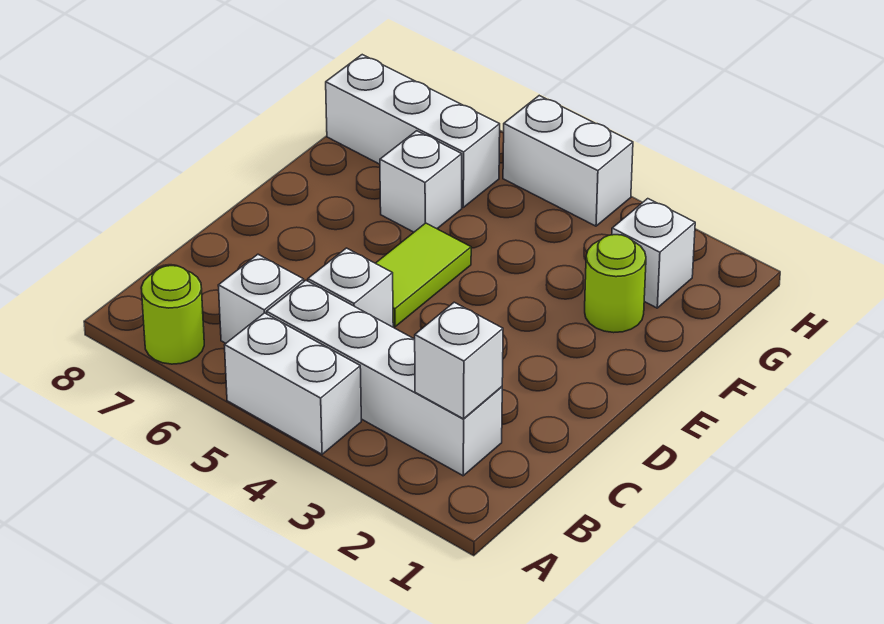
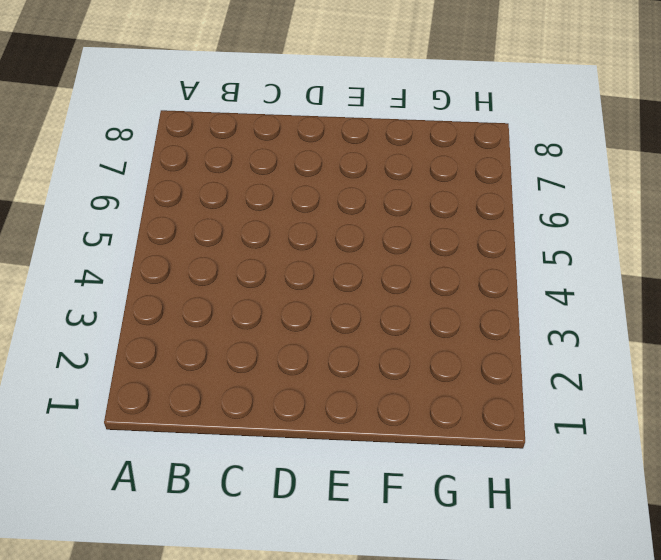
none -> white brick A4:A5 level 1
none -> lime round brick A7 level 1
none -> white brick B2:B5 level 1

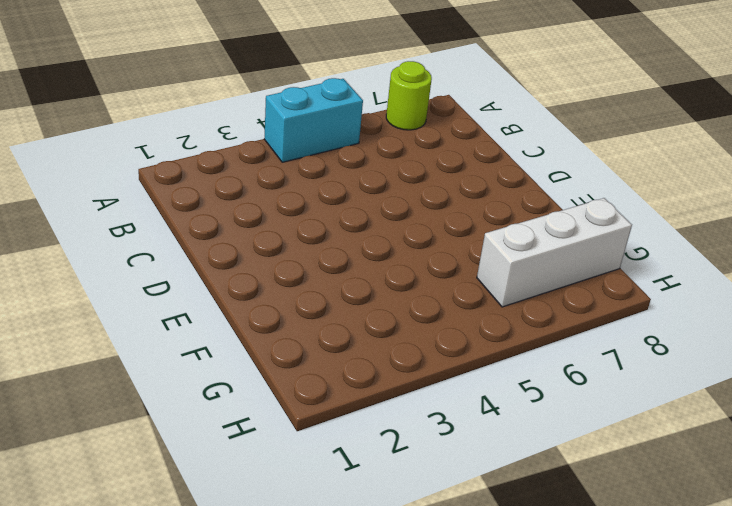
cyan brick A4:A5 level 1 -> white brick A4:A5 level 1
none -> white brick B2:B5 level 1
none -> white brick B6 level 1
none -> white brick C5 level 1

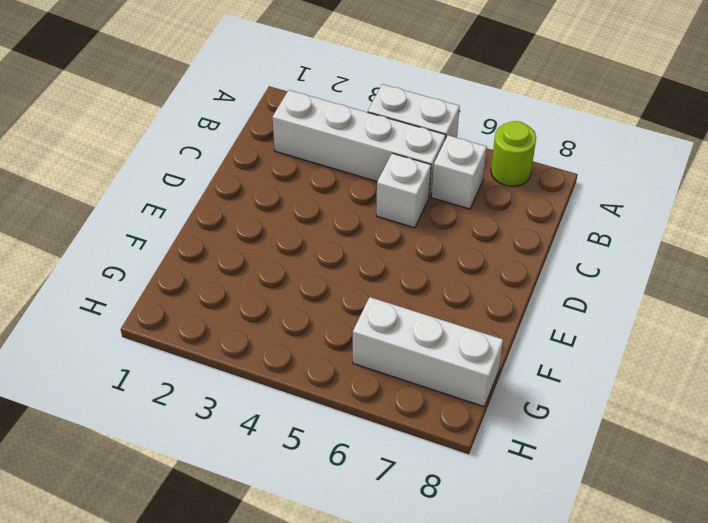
none -> lime tile D5:E5 level 1
none -> lime round brick F2 level 1
none -> white brick F6 level 1

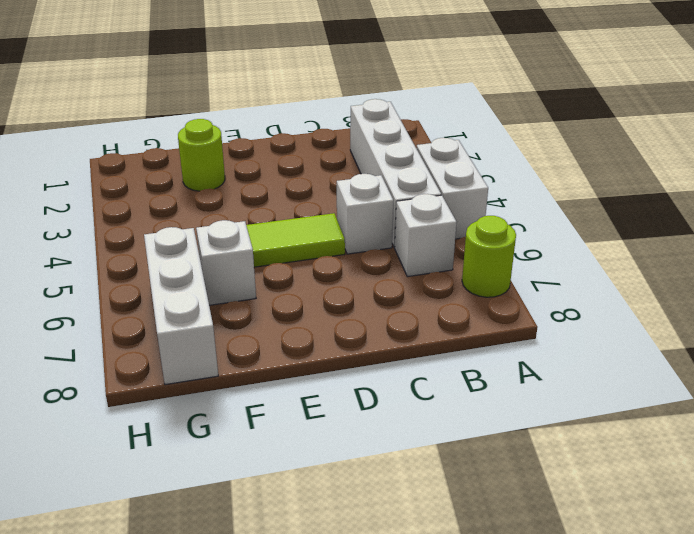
none -> white brick G2 level 1
none -> white brick H4:H5 level 1
none -> white brick B2 level 2

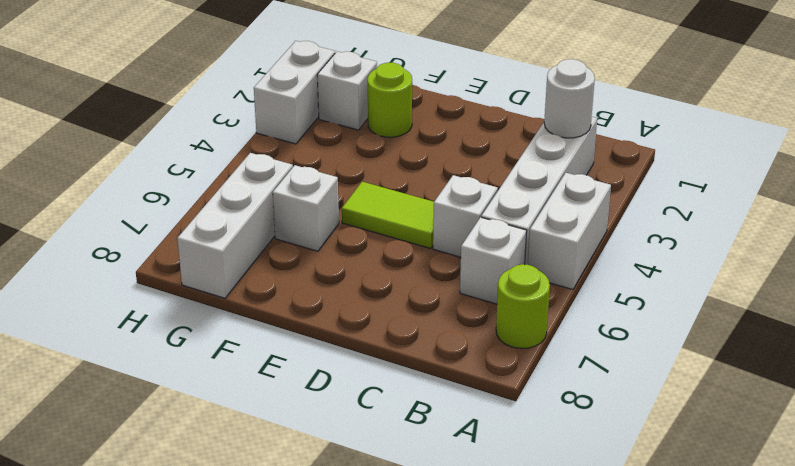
white round brick B2 level 2 -> white brick B2 level 2
white brick H2:H3 level 1 -> white brick H4:H5 level 1

